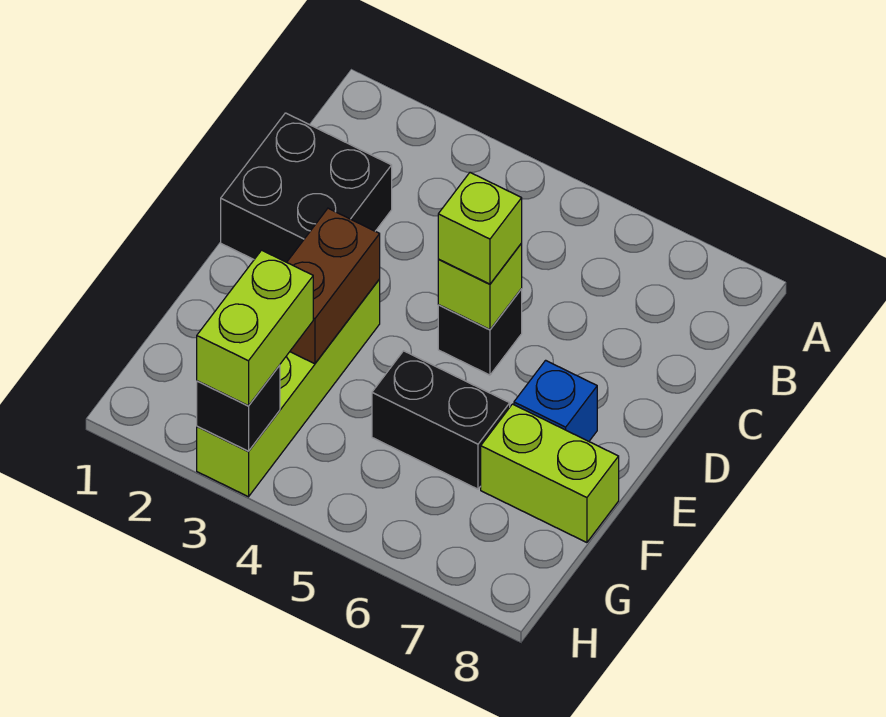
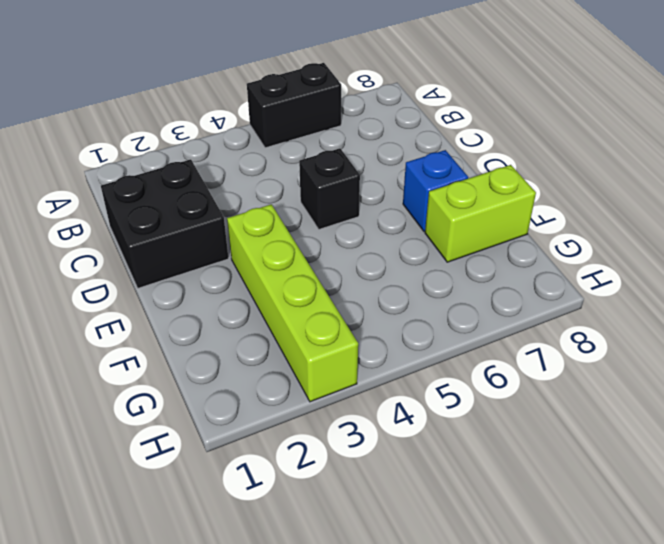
black brick A5:A6 level 1 -> black brick F5:F6 level 1
none -> lime brick D5 level 2
none -> brown brick E3:F3 level 2

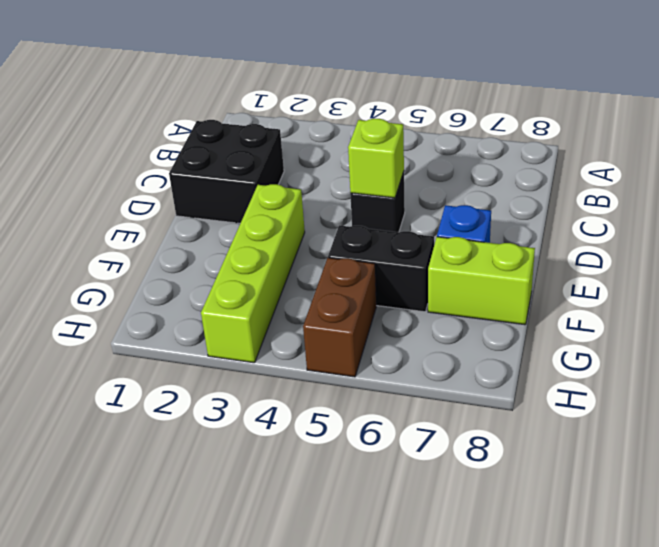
brown brick G5:H5 level 1 -> brown brick E3:F3 level 2
none -> black brick H3 level 2
none -> lime brick D5 level 3

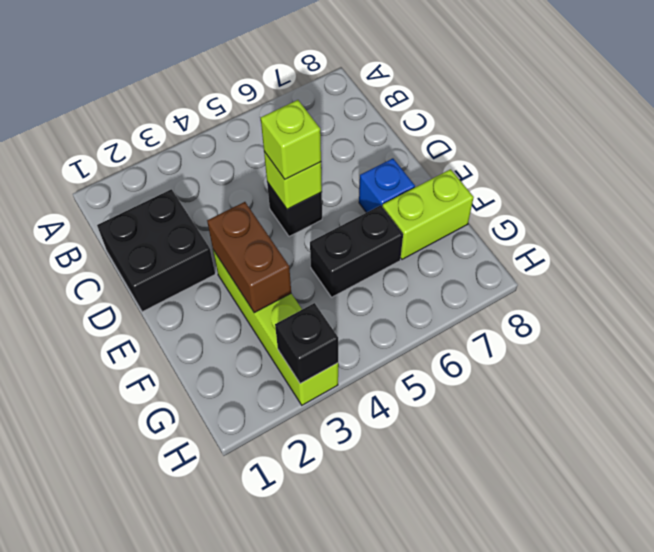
none -> lime brick G3:H3 level 3

